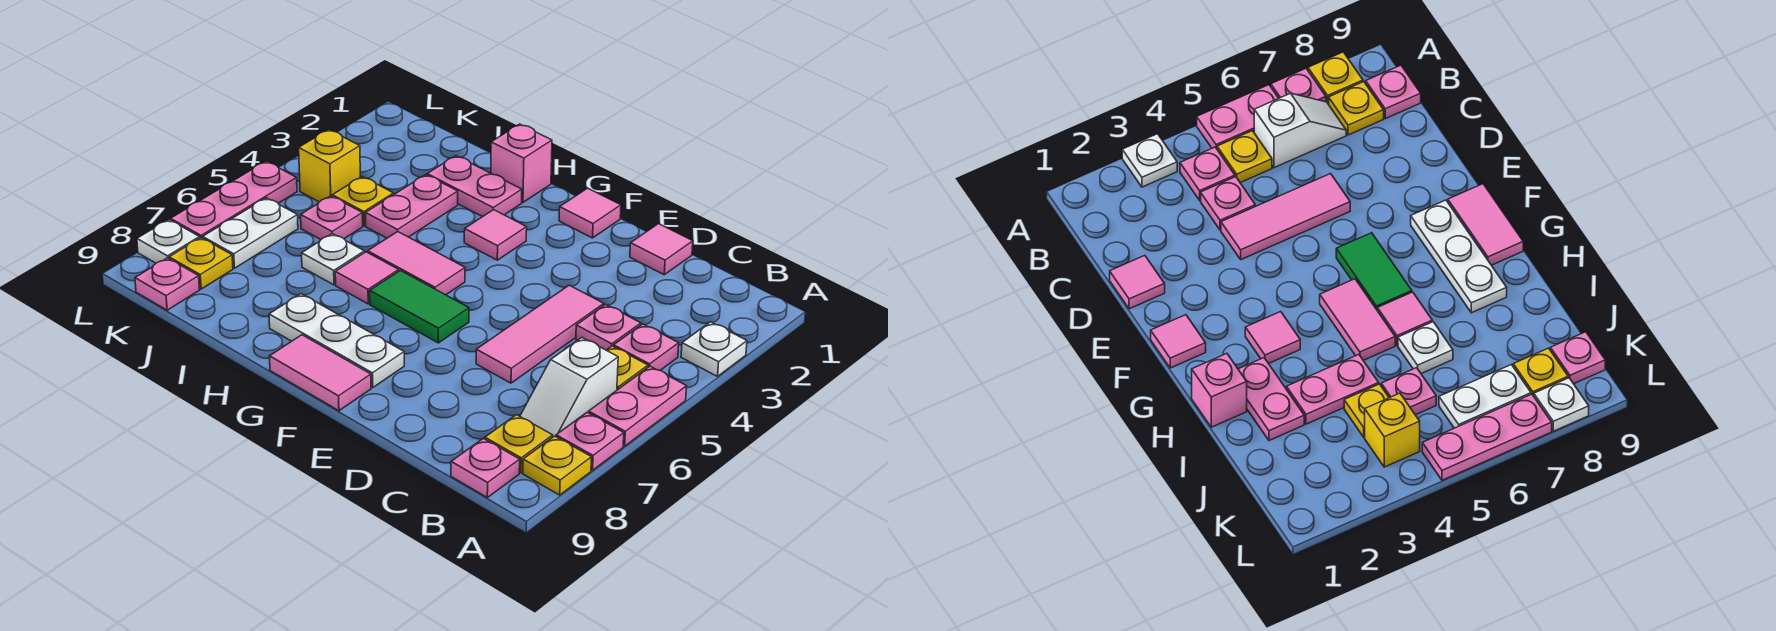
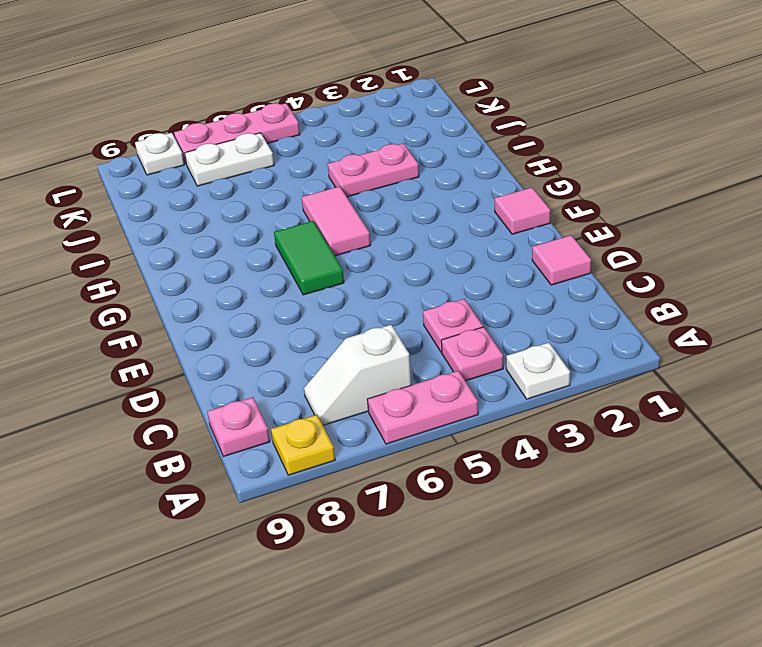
none -> pink plate A7 level 1
none -> yellow plate B5 level 1
none -> yellow plate B8 level 1
none -> pink tile D4:D6 level 1

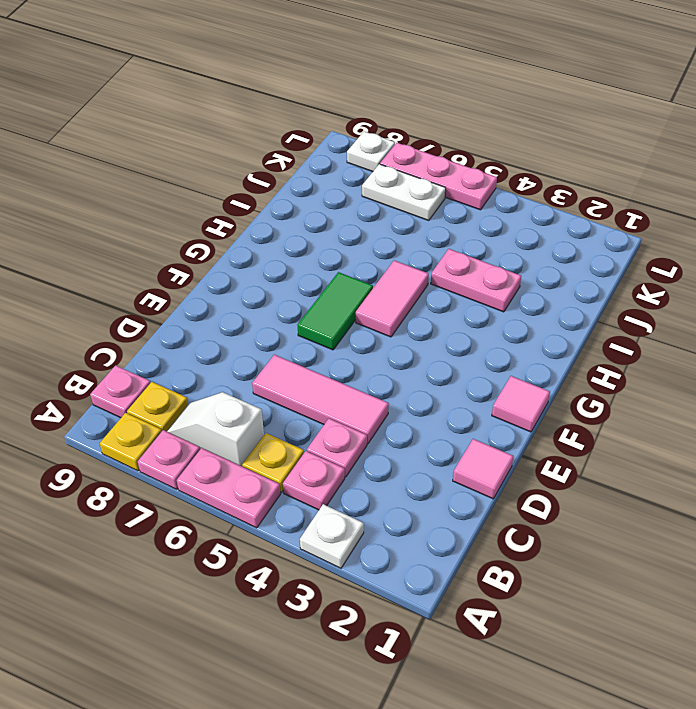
none -> white plate F8:H8 level 1
none -> pink tile F9:G9 level 1
none -> pink tile G3 level 1
none -> pink brick H1 level 1

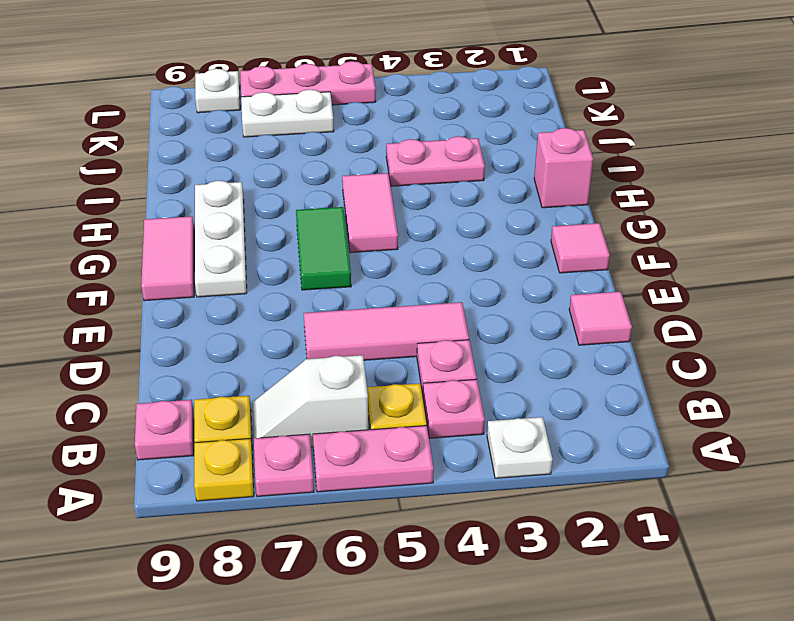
none -> pink tile G3 level 1
none -> pink plate H2:I2 level 1
none -> pink tile H6 level 1
none -> white plate I6 level 1

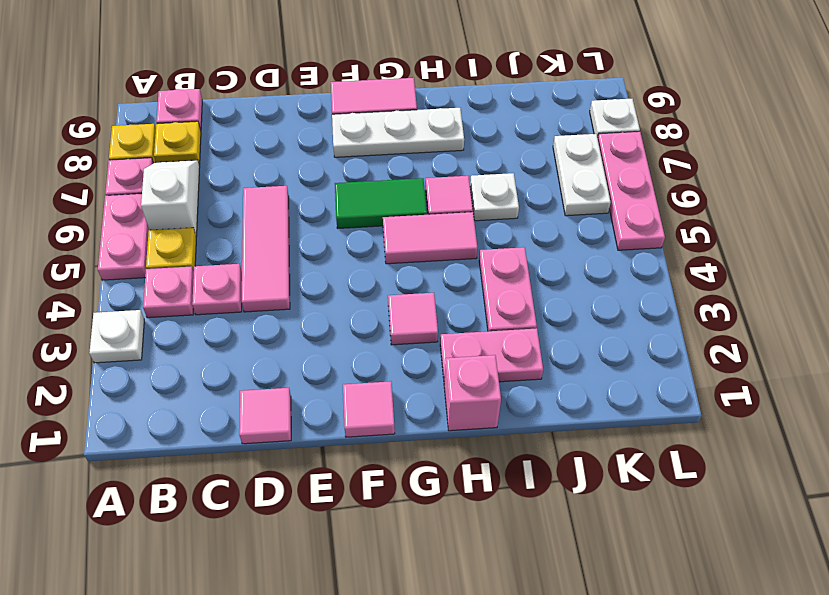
none -> yellow plate J4 level 1
none -> pink plate J5 level 1
none -> yellow brick K4 level 1
none -> yellow plate K8 level 1

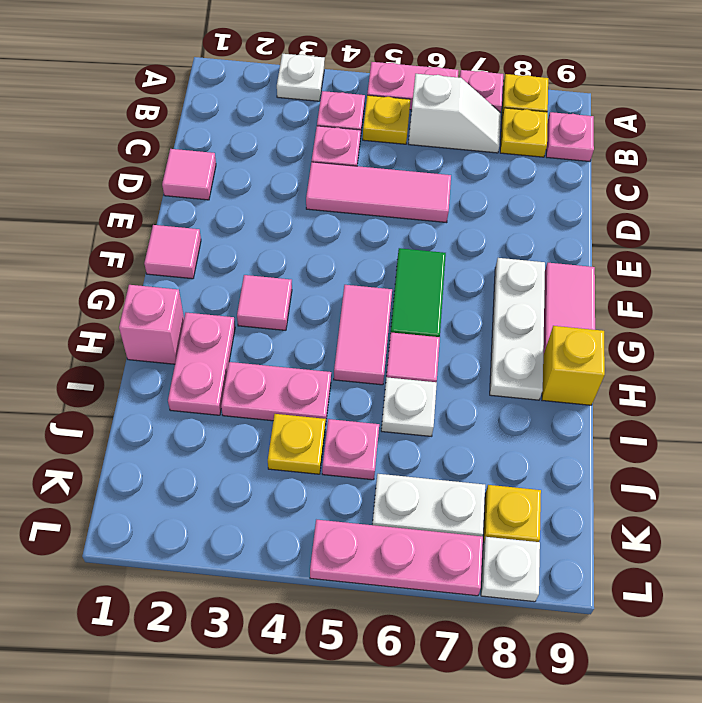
yellow brick H9 level 1 -> yellow brick K4 level 1
none -> pink plate K9 level 1

